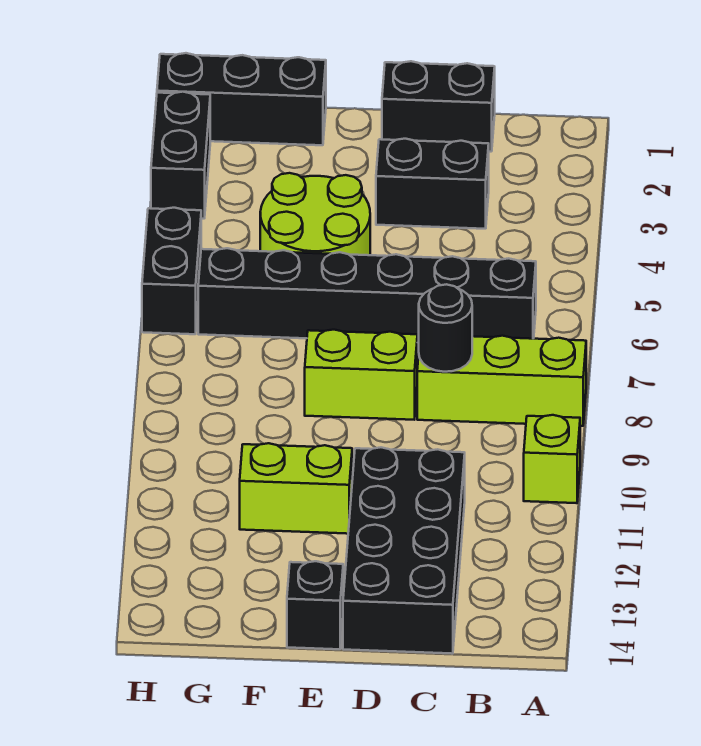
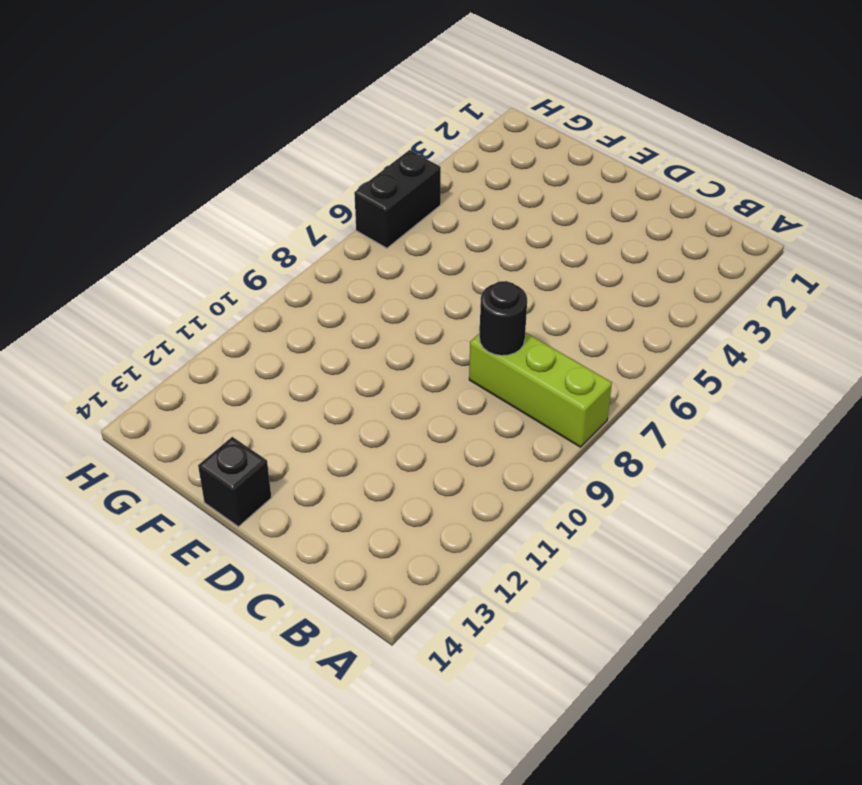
none -> lime brick A10 level 1
none -> black brick B6:G6 level 1
none -> black brick C1:D1 level 1

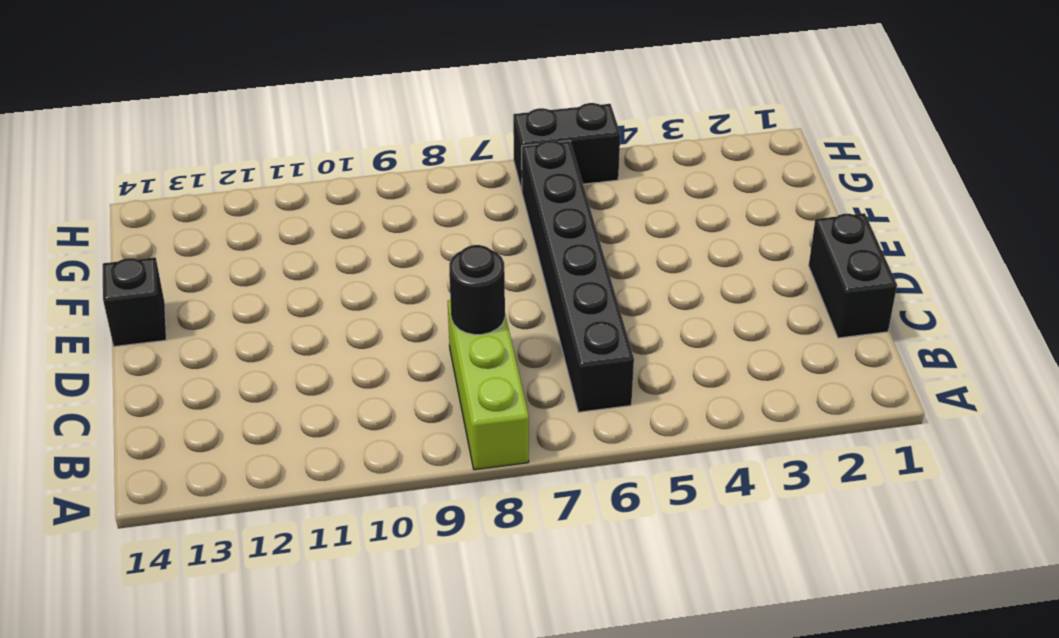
none -> lime brick A10 level 1
none -> black brick C3:D3 level 1
none -> black brick C11:D14 level 1

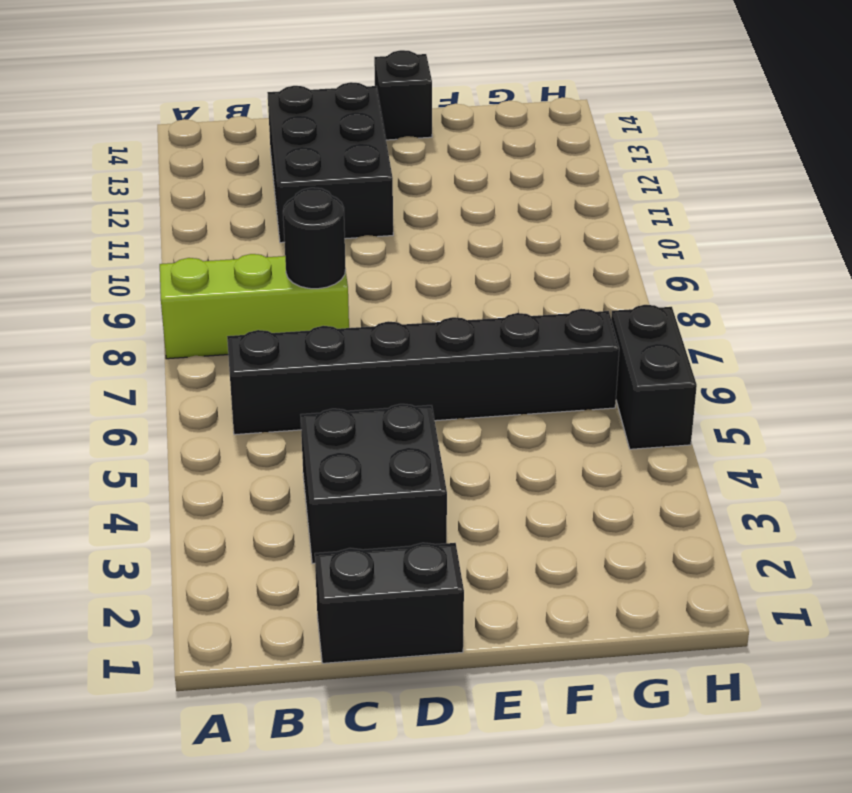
black brick C3:D4 level 1 -> black brick C3:D3 level 1
black brick C11:D13 level 1 -> black brick C11:D14 level 1
none -> lime brick A10 level 1
none -> lime brick D8:E8 level 1
none -> lime round brick E4:F5 level 1

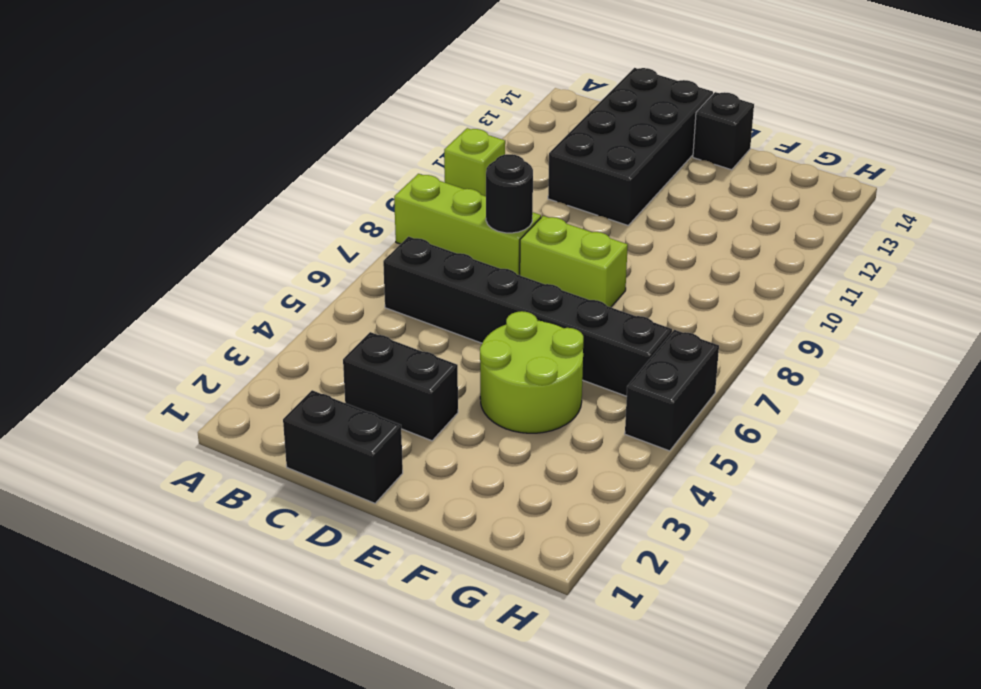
none -> lime brick E11:F11 level 1
none -> black brick F1:H1 level 1
none -> black brick H2:H3 level 1

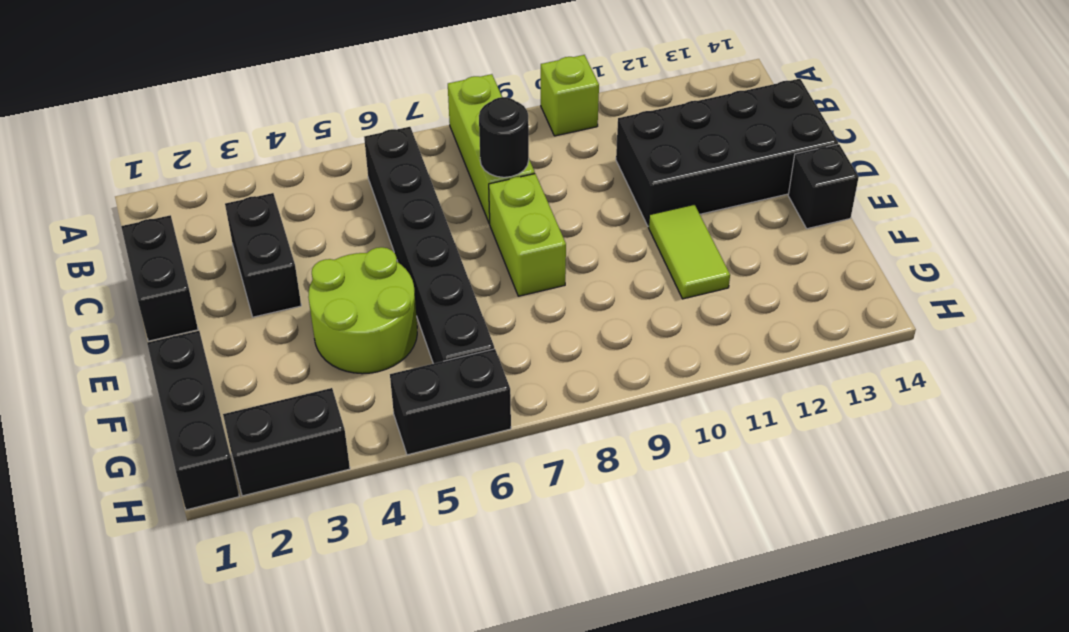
lime tile E11:F11 level 1 -> lime brick E11:F11 level 1

